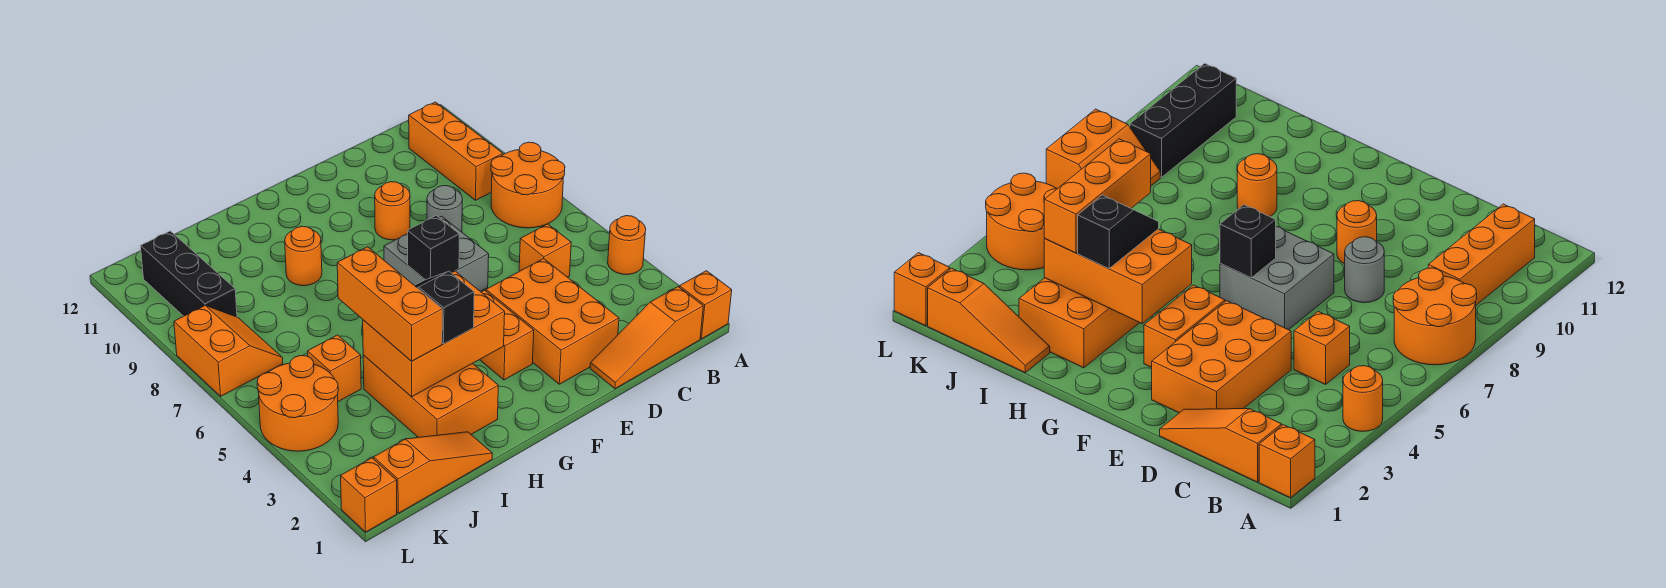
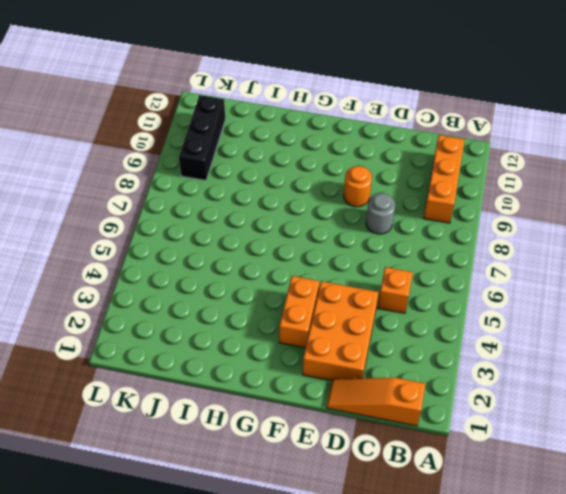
none -> orange brick A1 level 1
none -> orange round brick A4 level 1
none -> orange round brick A7:B8 level 1

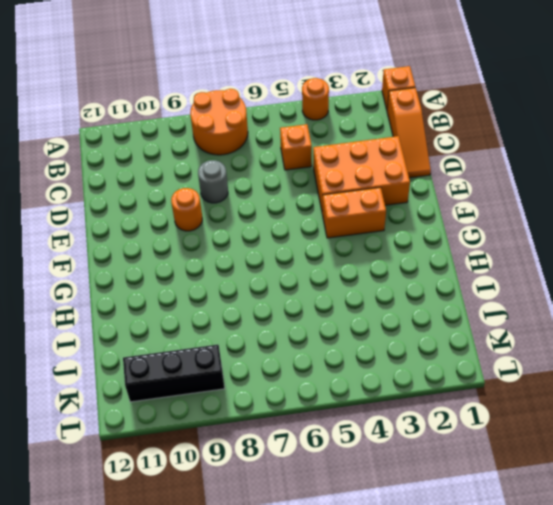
none -> orange brick B9:B11 level 1
none -> grey brick E6:F7 level 1
none -> orange brick H2:I4 level 1

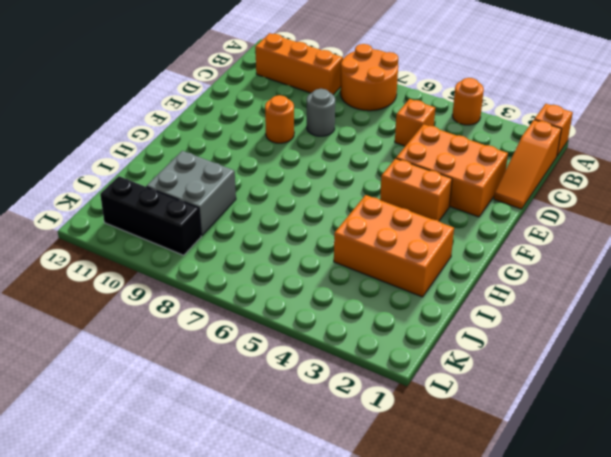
grey brick I9:J10 level 1 -> grey brick E6:F7 level 1
none -> orange round brick H9 level 1
none -> orange slope I1:K1 level 1 top K
none -> orange brick J5 level 1

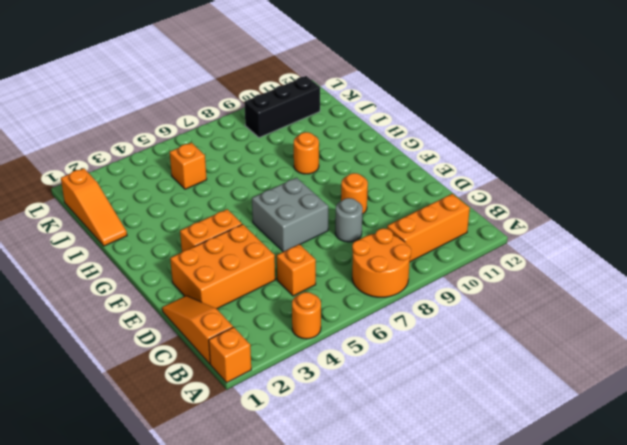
none -> orange brick H2:I4 level 1
none -> orange round brick K4:L5 level 1
none -> orange slope K7:L8 level 1 top L

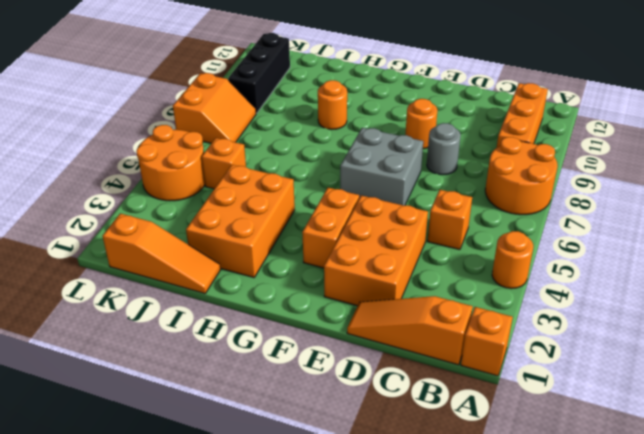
none -> orange brick L1 level 1
none -> black brick F6 level 2
none -> orange brick G3:I4 level 2

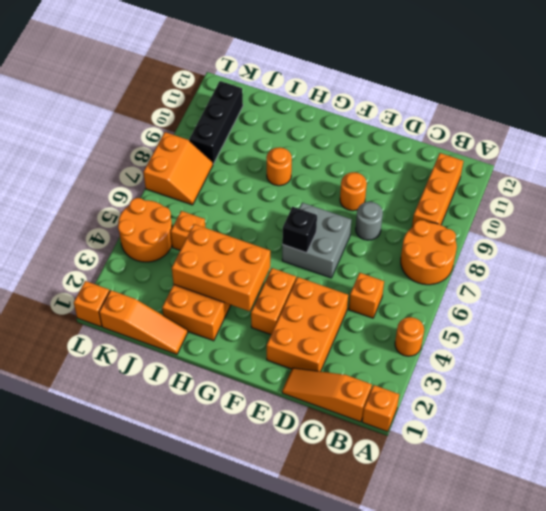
none -> black slope H3:H4 level 3 top 3
none -> orange brick I3:I5 level 3

